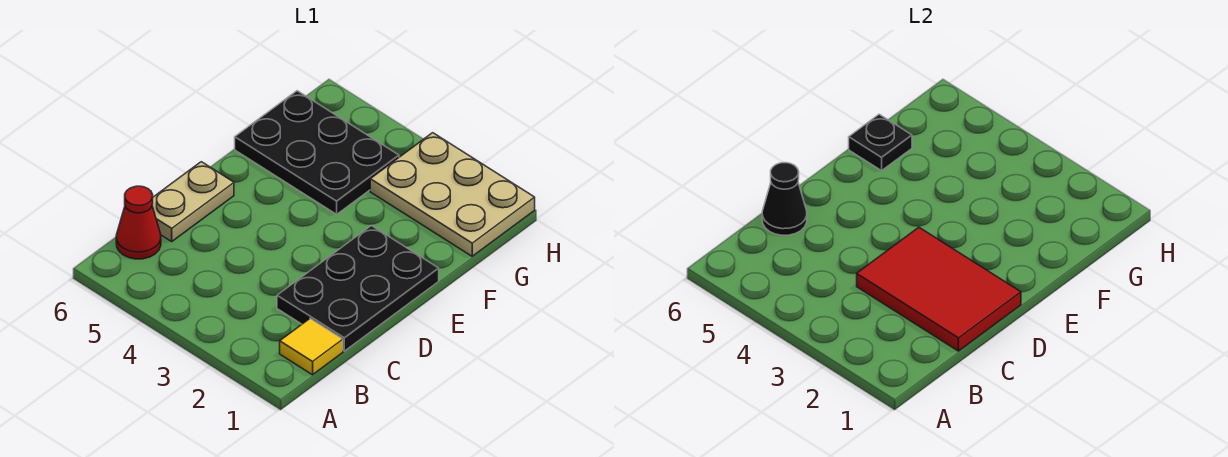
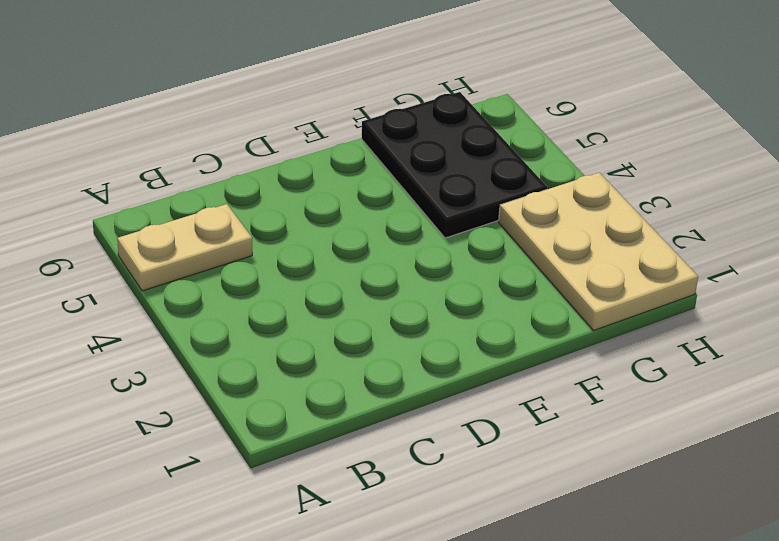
tan plate A5:B5 level 1 -> tan plate C6:D6 level 1
none -> yellow tile B1 level 1
none -> red cone B6 level 1

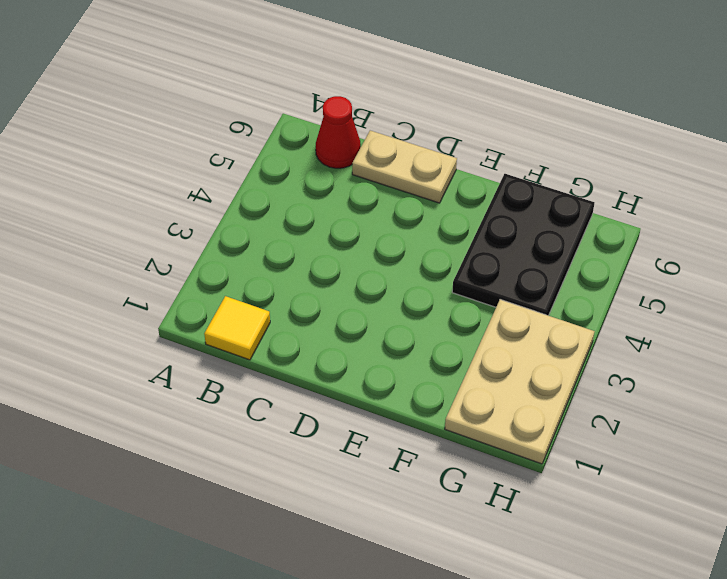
none -> black plate C1:E2 level 1
none -> red tile C1:D3 level 2

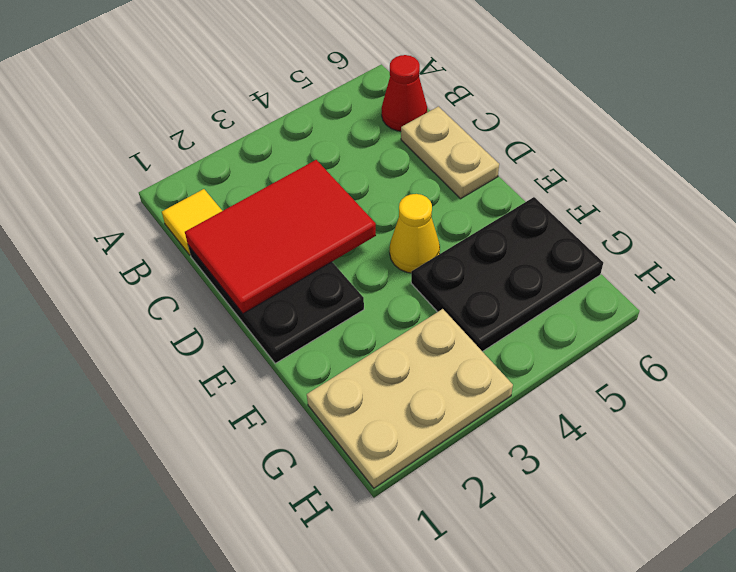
yellow cone E4 level 1 -> none
none -> black cone C6 level 2
none -> black plate F6 level 2

